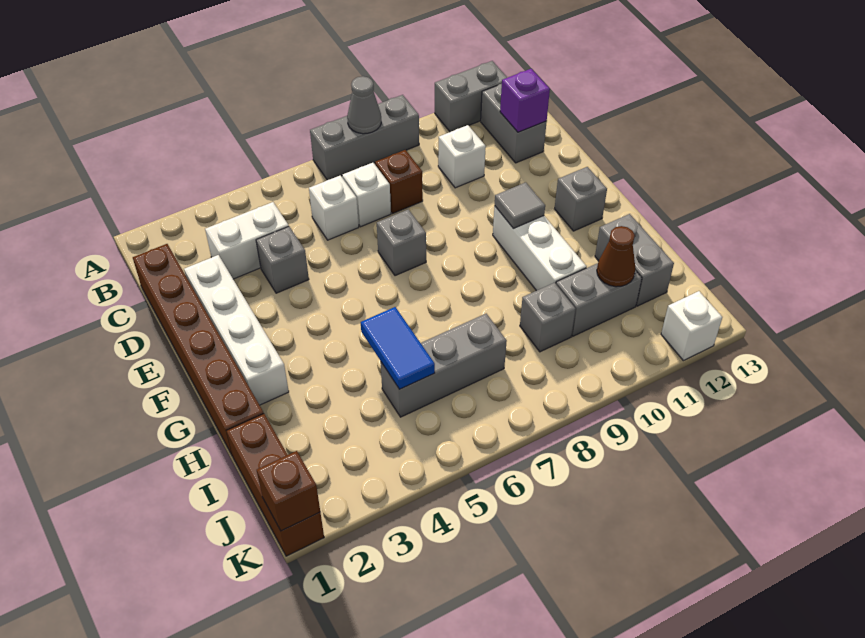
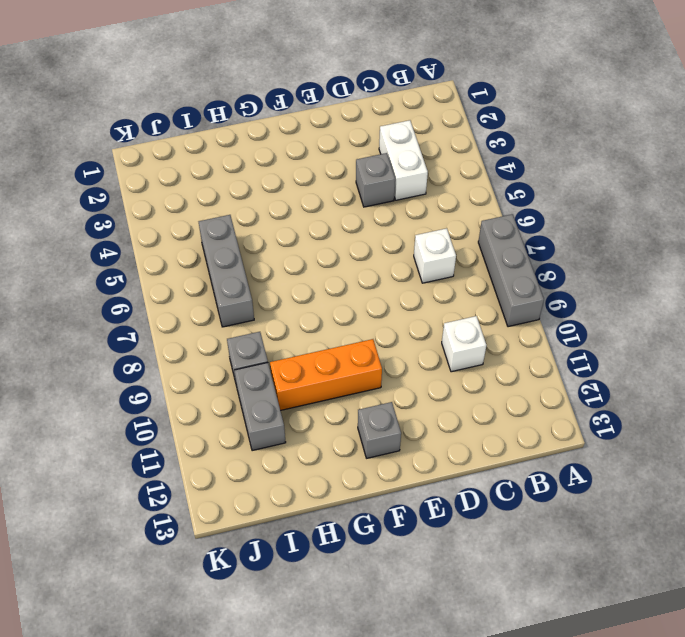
orange brick F10:H10 level 1 -> white brick F10:H10 level 1
none -> grey brick A11:A12 level 1
none -> grey brick B12:C12 level 1
none -> brown brick C1:H1 level 1

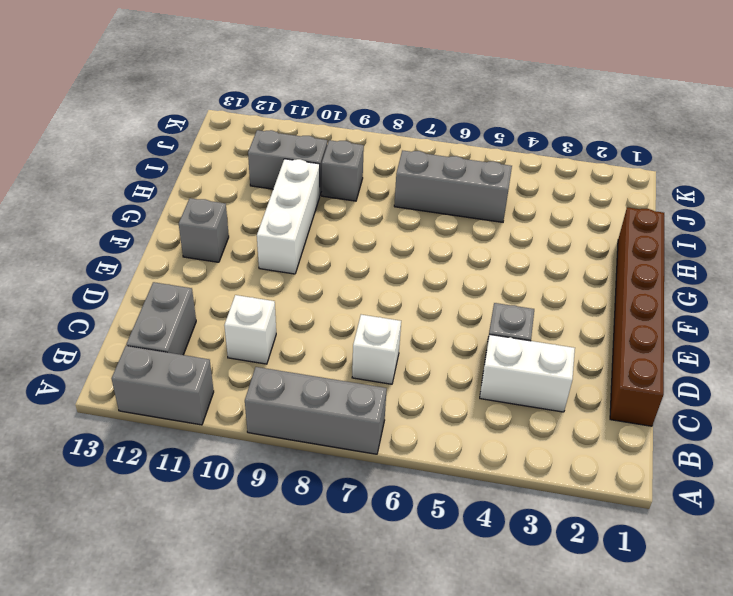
none -> white brick C6 level 1
none -> brown brick C8 level 1
none -> white brick D2:G2 level 1

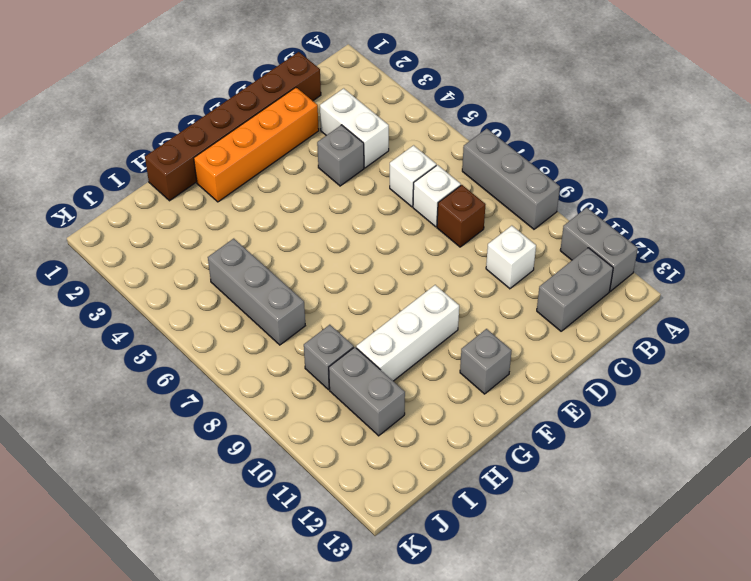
orange brick D2:G2 level 1 -> white brick D2:G2 level 1
none -> grey brick E7 level 1
none -> grey brick H12:I12 level 1
none -> brown brick I1:K1 level 1

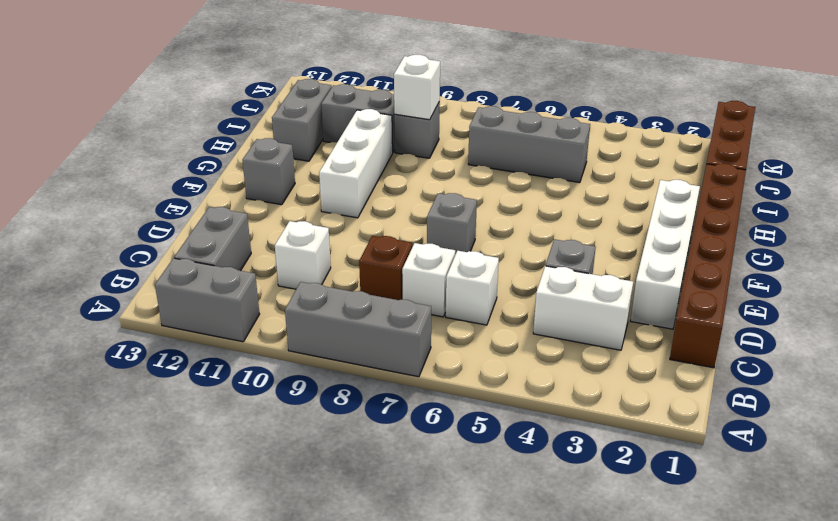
white brick I9 level 2 -> white brick K12 level 1
none -> grey cone A8 level 2
none -> purple brick C12 level 2
none -> grey tile F10 level 2

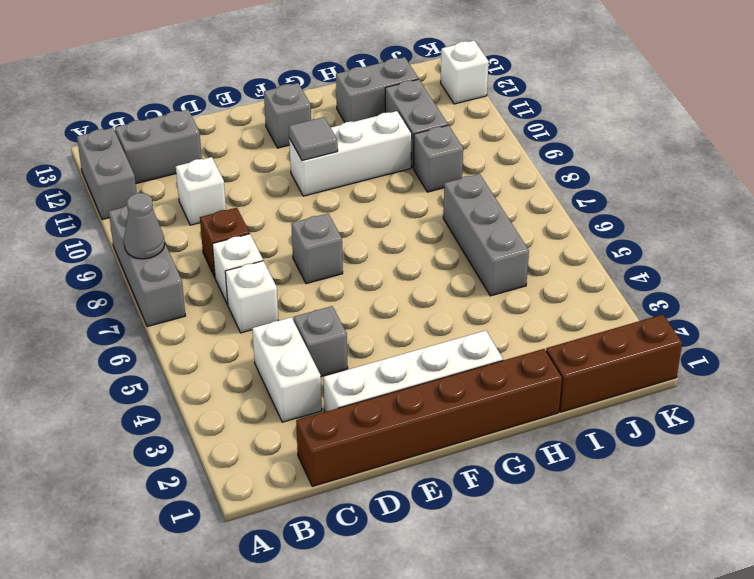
none -> purple brick C12 level 2
none -> blue tile H5:I5 level 2
none -> brown cone I11 level 2

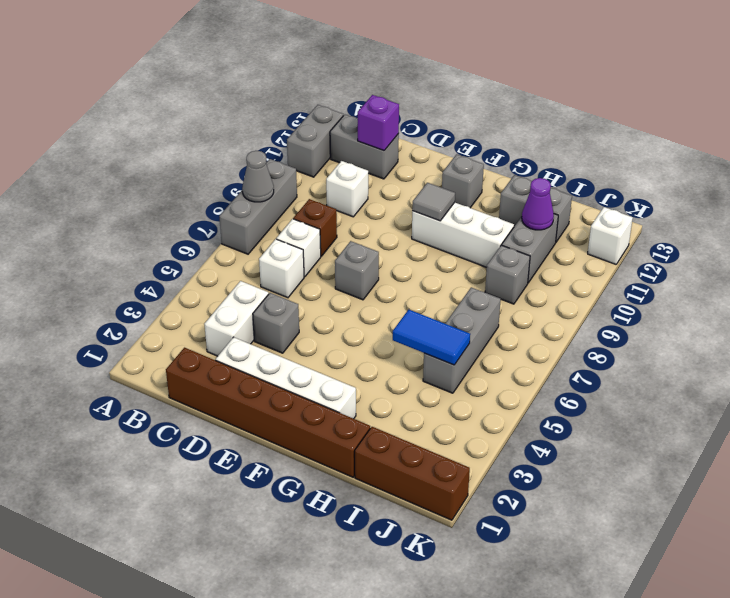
purple cone I11 level 2 -> brown cone I11 level 2
none -> brown brick K1 level 2

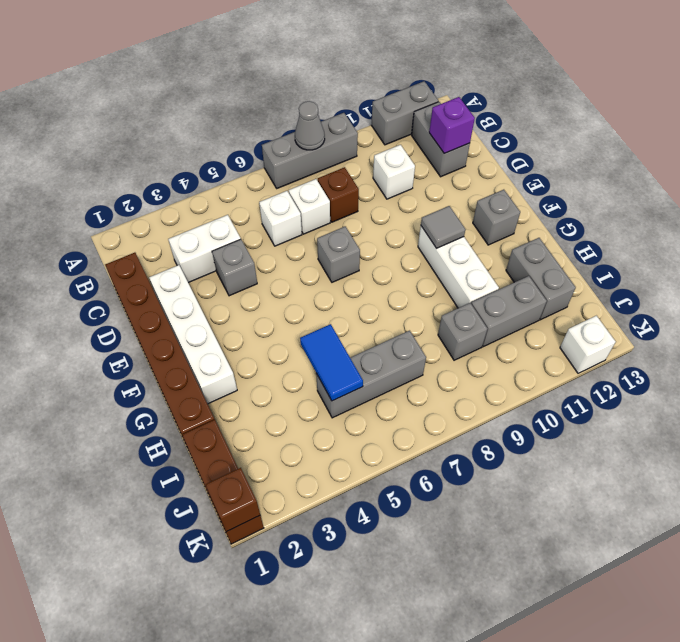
none -> brown cone I11 level 2

